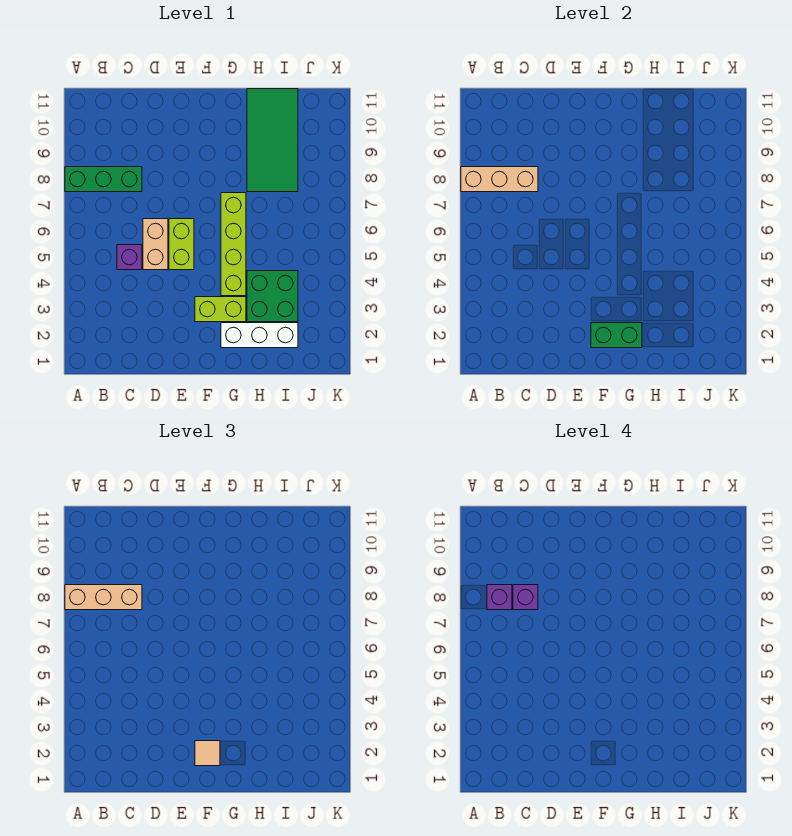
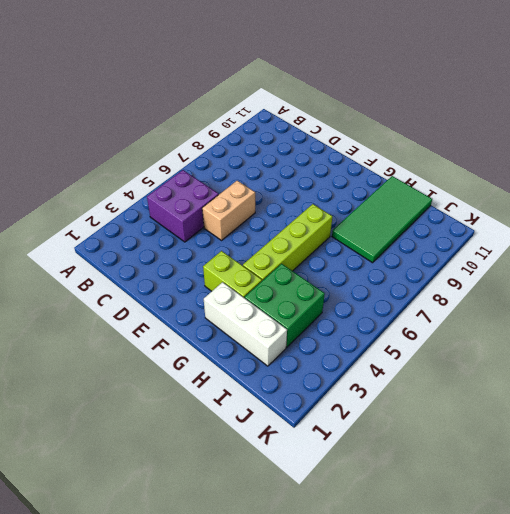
purple brick B4:C5 level 1 -> purple brick C5 level 1
none -> green brick A8:C8 level 1
none -> lime brick E5:E6 level 1
none -> tan brick A8:C8 level 2

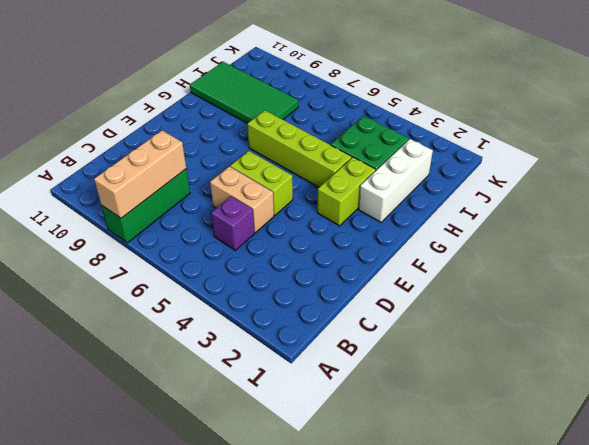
none -> green brick F2:G2 level 2
none -> tan brick A8:C8 level 3
none -> tan tile F2 level 3

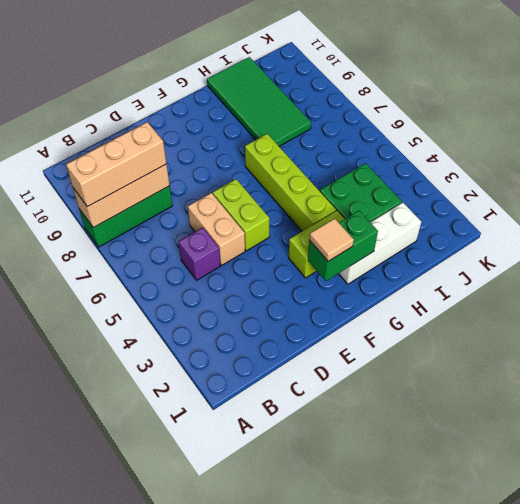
none -> purple brick B8 level 4
none -> purple brick C8 level 4

